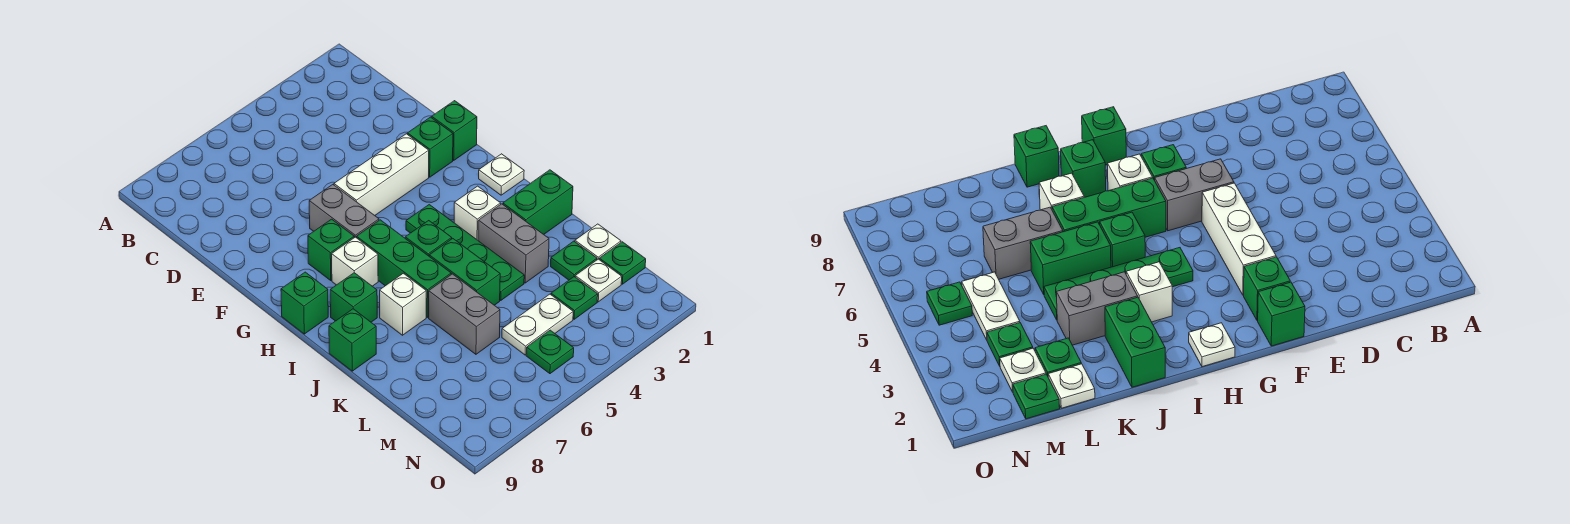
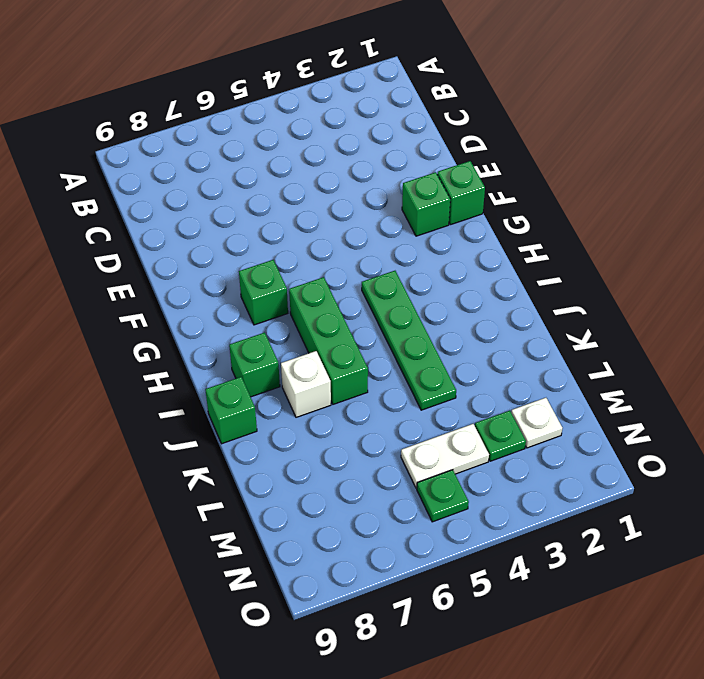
none -> white brick F3:F5 level 1
none -> grey brick F6:G6 level 1
none -> white plate H1 level 1

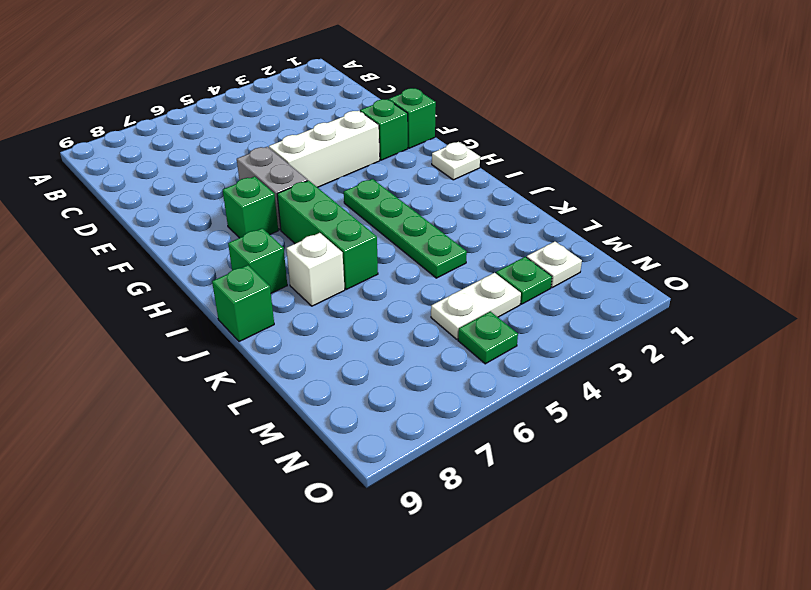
none -> white brick H7 level 1
none -> green brick H9 level 1
none -> white brick I3 level 1

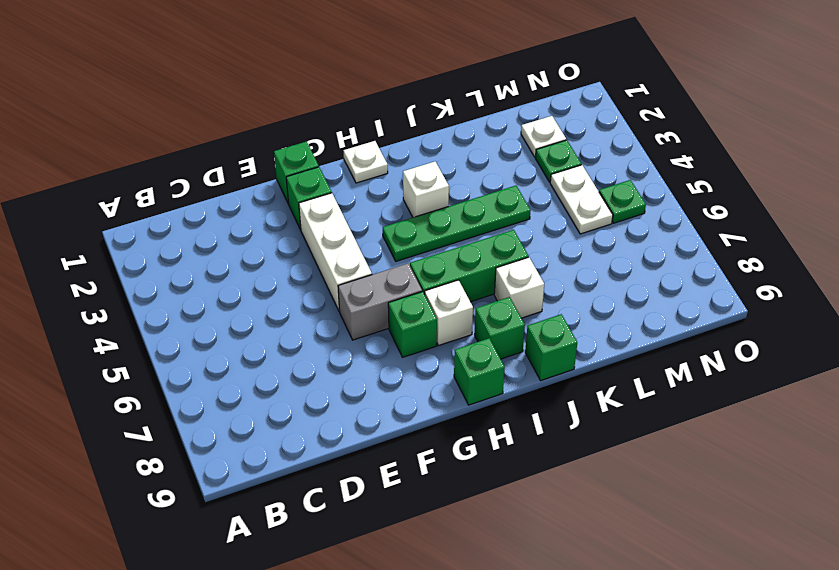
none -> green brick I5 level 1
none -> green brick J1:J2 level 1
none -> grey brick J3:K3 level 1

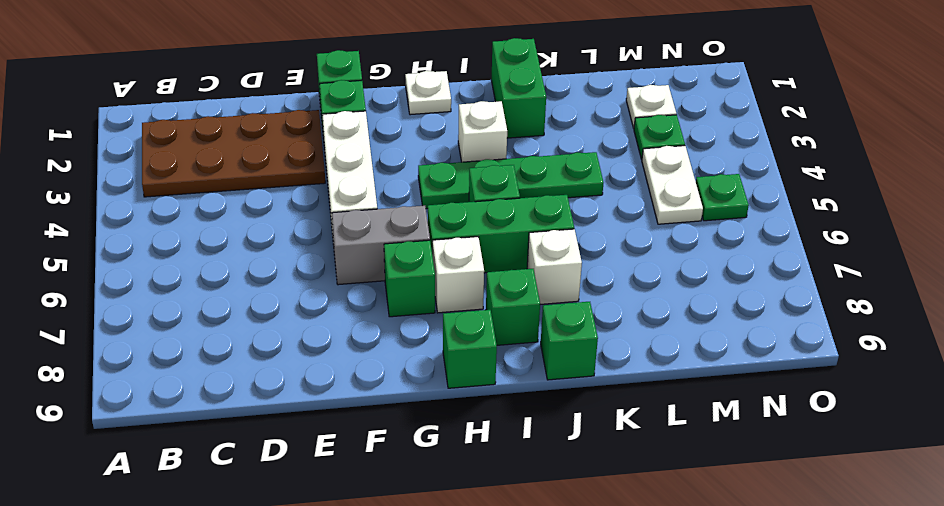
brown plate B2:E3 level 1 -> none
none -> grey brick J3:K3 level 1
none -> green brick J5:K5 level 1
none -> grey brick K6:L6 level 1

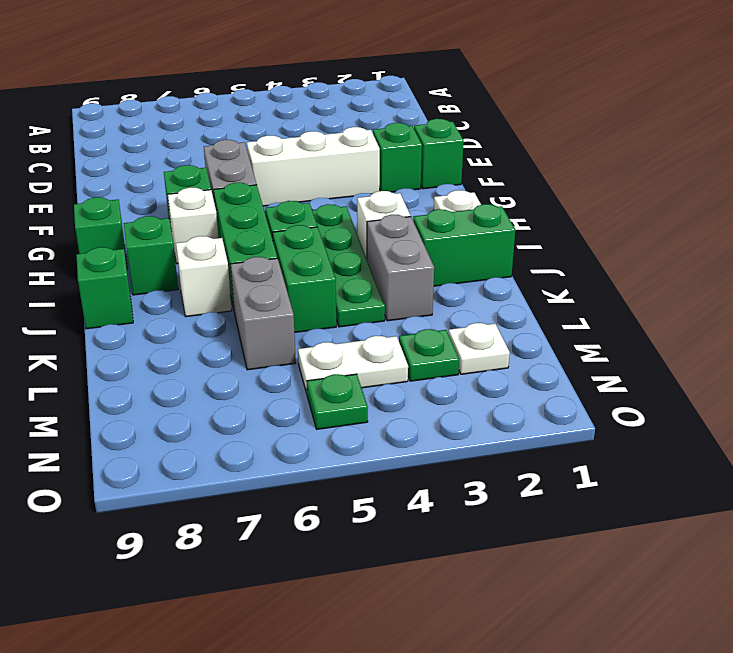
none -> white plate L1 level 1
none -> green plate L2 level 1
none -> green plate M1 level 1

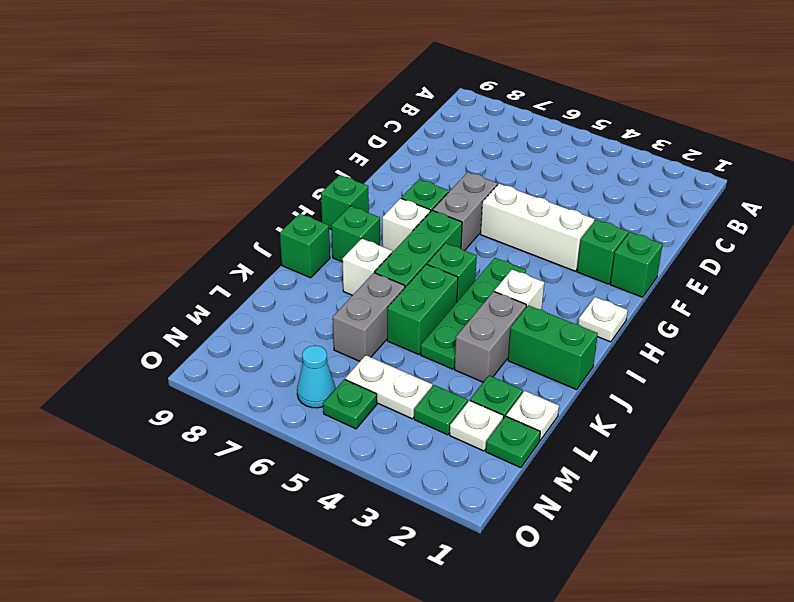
cyan cone N6 level 1 -> none

